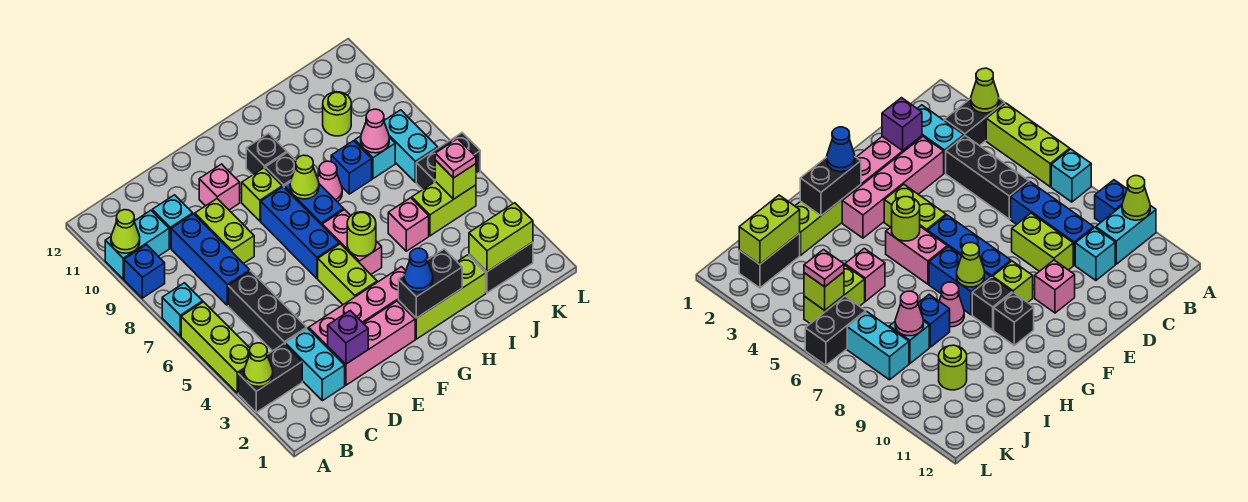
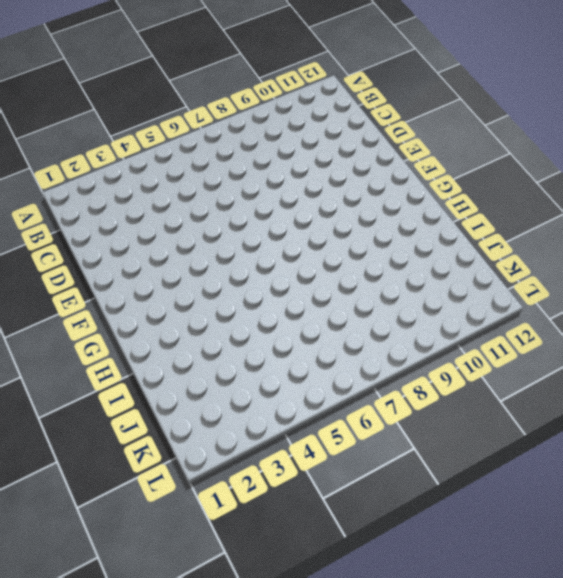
none -> black brick A3:B3 level 1
none -> lime brick A4:A6 level 1
none -> cyan brick A7 level 1
none -> blue brick A9 level 1

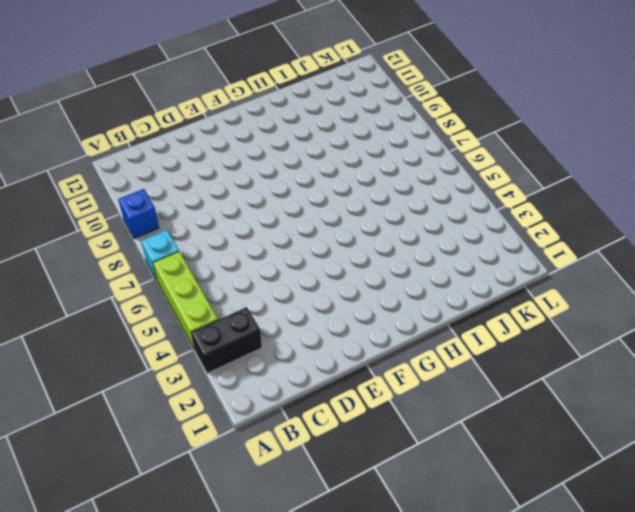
none -> cyan brick A10:B10 level 1
none -> cyan brick C2:C3 level 1
none -> black brick C4:C6 level 1
none -> blue brick C7:C9 level 1

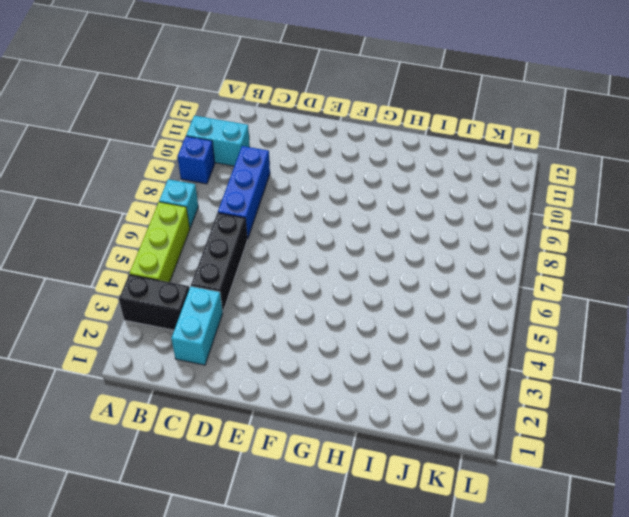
none -> cyan brick C10 level 1
none -> pink brick D2:F2 level 1
none -> pink brick D3:G3 level 1
none -> lime brick D8:D9 level 1

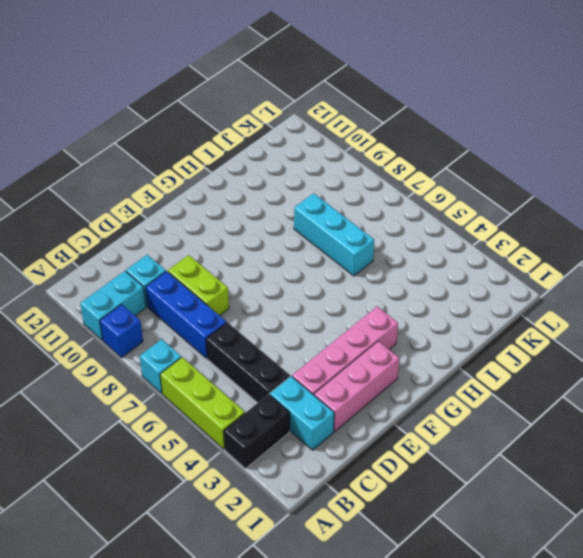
cyan brick I6:I8 level 1 -> blue brick I8 level 1
none -> pink brick E10 level 1
none -> lime brick F4:F5 level 1
none -> blue brick F6:F8 level 1
none -> lime brick F9 level 1

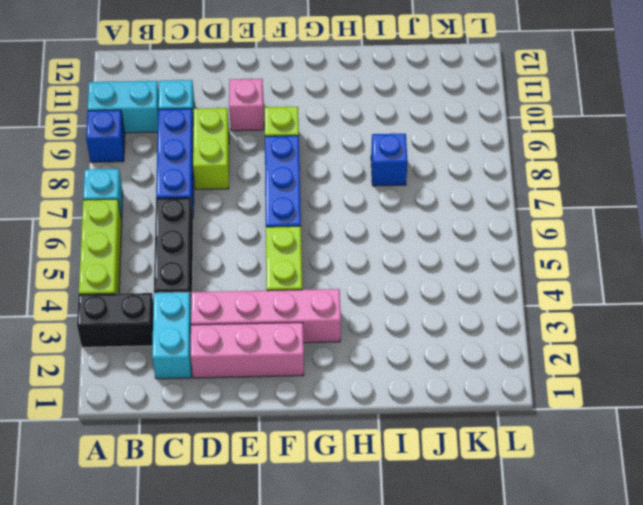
none -> lime brick G2:I2 level 1
none -> pink brick G5:G6 level 1
none -> blue brick G7:G8 level 1
none -> black brick G9 level 1

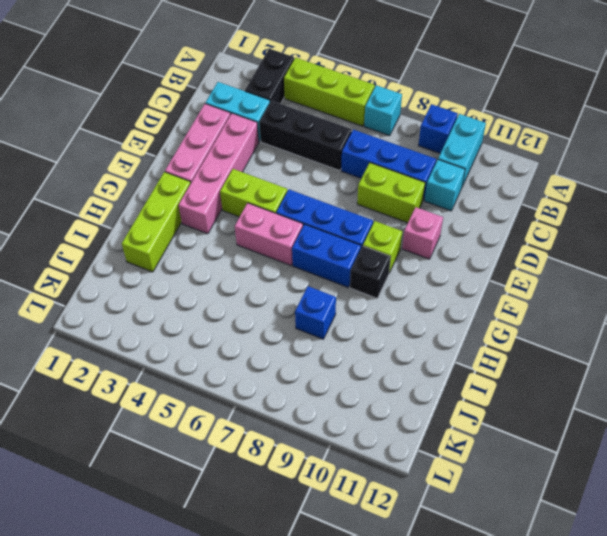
none -> black brick G10 level 1
none -> pink cone H8 level 1
none -> pink brick I5 level 1
none -> black brick J2:K2 level 1

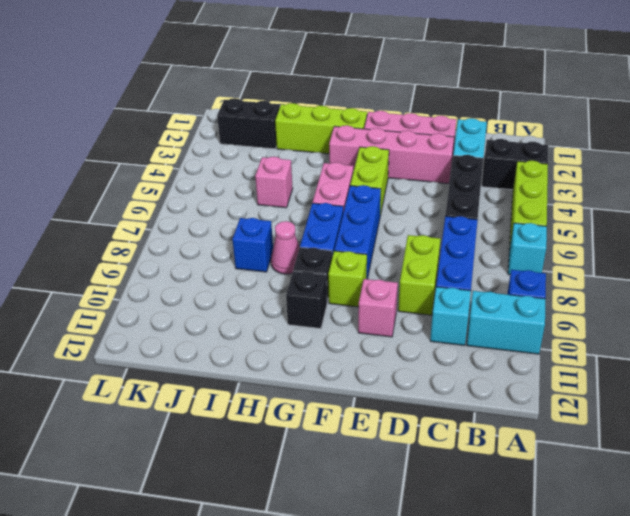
none -> lime brick J5:K5 level 1
none -> cyan brick J8 level 1
none -> lime round brick J10 level 1
none -> black brick K6:L6 level 1

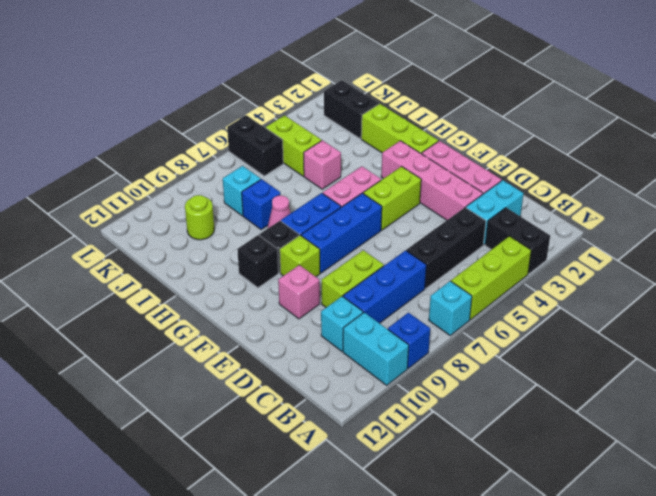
none -> cyan brick K7:K8 level 1
none -> lime cone A3 level 2
none -> lime cone A10 level 2
none -> purple brick D2 level 2

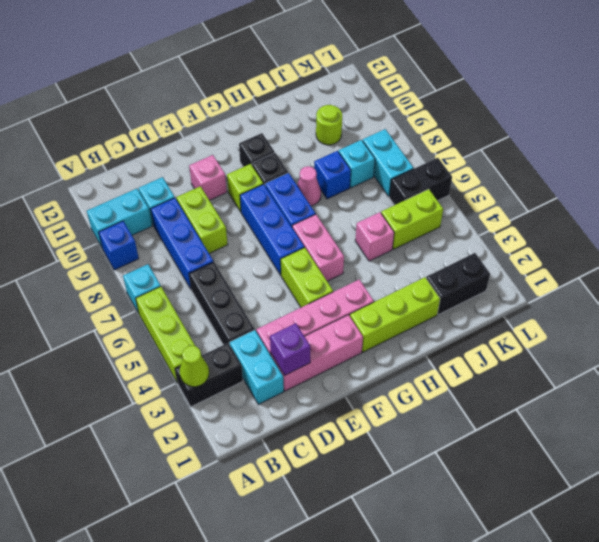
none -> lime cone A10 level 2
none -> black brick G2:H2 level 2
none -> lime round brick G5 level 2
none -> lime cone G8 level 2

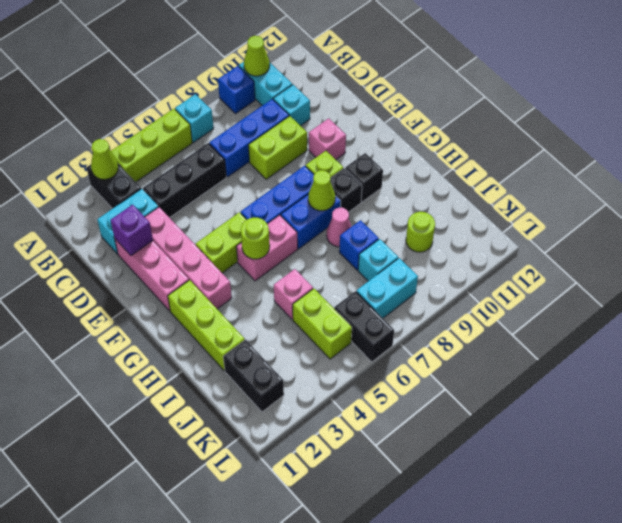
none -> black brick G2:H2 level 2
none -> lime brick J2:K2 level 2
none -> pink cone J8 level 2
none -> lime brick K5 level 2

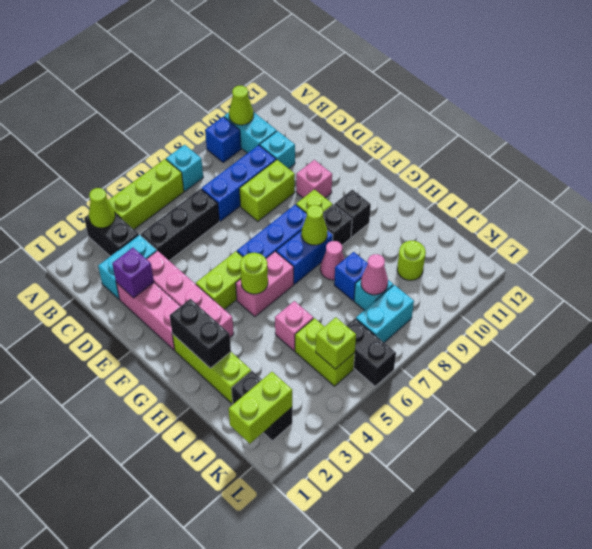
lime brick K1:K2 level 2 -> lime brick J2:K2 level 2
none -> blue cone G2 level 3
none -> pink plate K5 level 3

